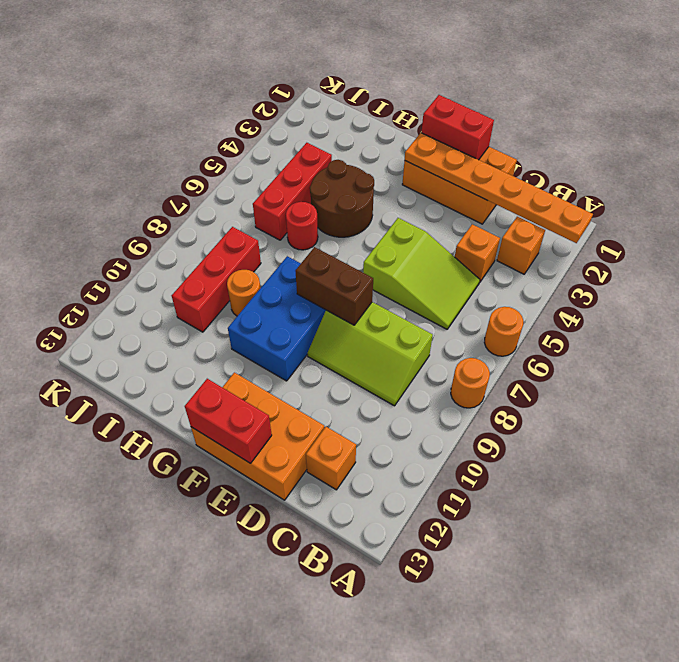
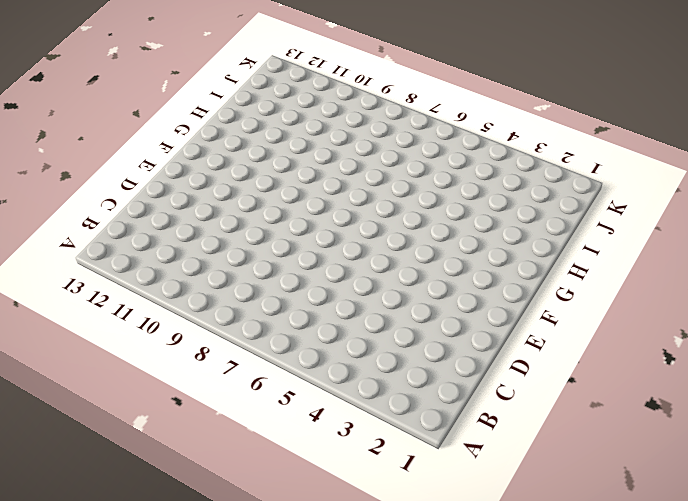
none -> orange round brick A6 level 1
none -> orange round brick A8 level 1
none -> orange brick B3 level 1

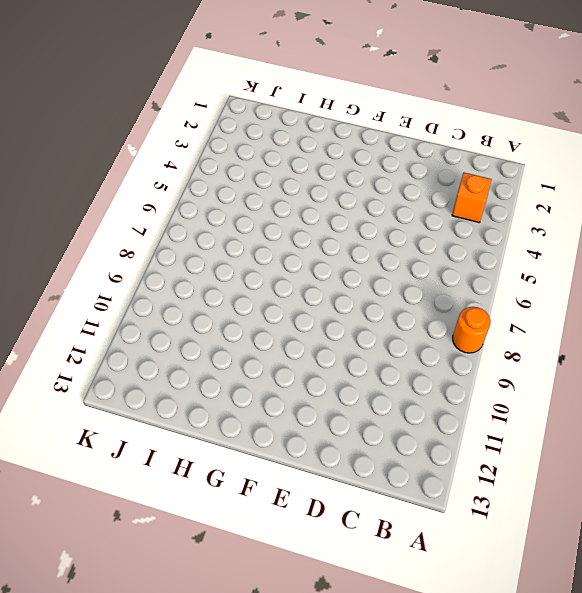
none -> orange round brick A6 level 1
none -> orange brick C4 level 1
none -> lime slope C5:E6 level 1 top E

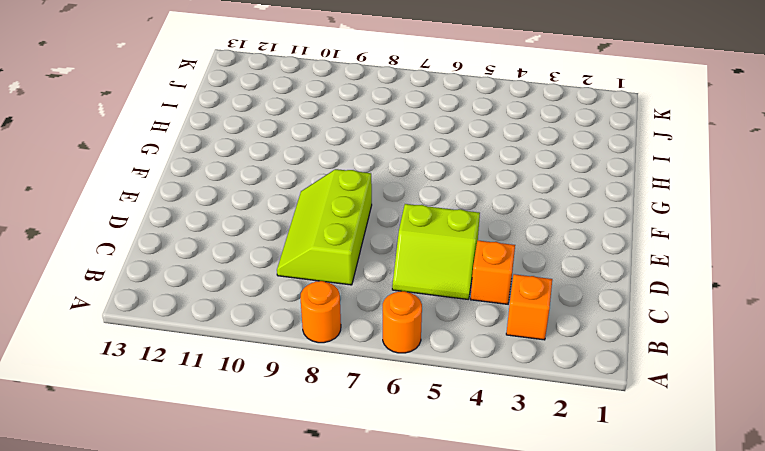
lime slope C5:D6 level 1 top D -> lime slope C5:E6 level 1 top E
none -> orange brick C12 level 1
none -> orange brick D1:F2 level 1
none -> orange brick D12:F13 level 1

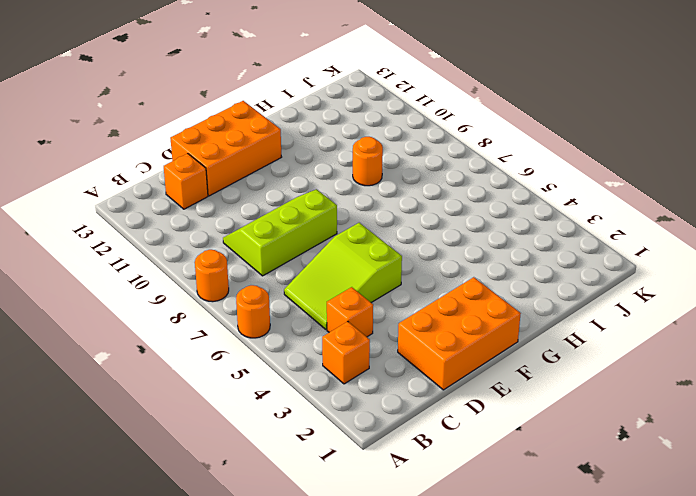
none -> blue brick F8:G10 level 1
none -> brown round brick G4:H5 level 1
none -> red round brick H6 level 1

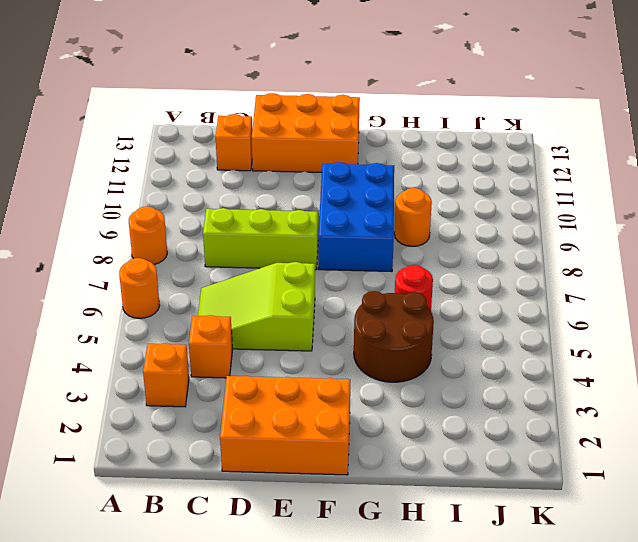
none -> red brick I4:I6 level 1
none -> red brick I8:I10 level 1
none -> orange plate A2:F2 level 2

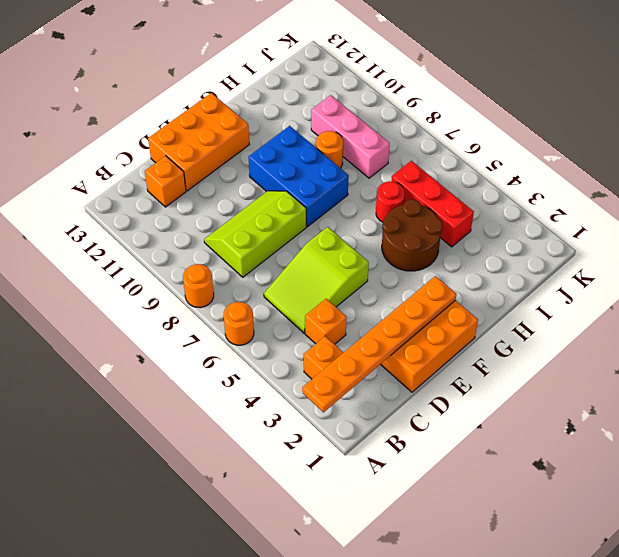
pink brick I8:I10 level 1 -> red brick I8:I10 level 1
none -> red brick E1:F1 level 2
none -> brown brick E8:F8 level 2
none -> red brick E13:F13 level 2

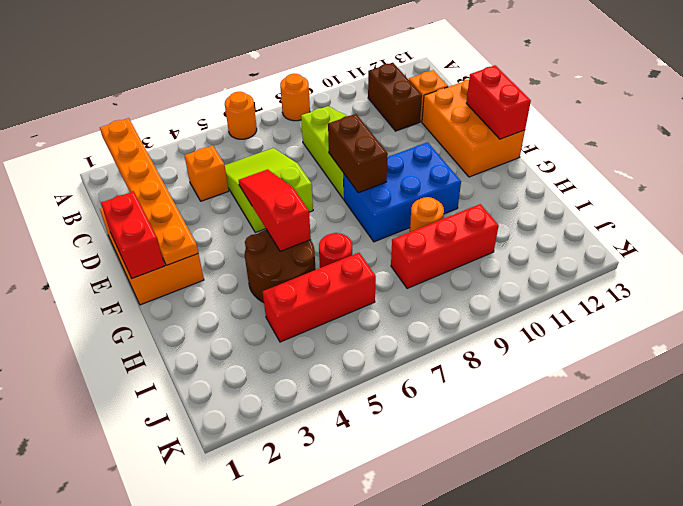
brown brick B11:C11 level 1 -> none
red slope E5:G5 level 2 top G -> none
none -> orange brick B3 level 1

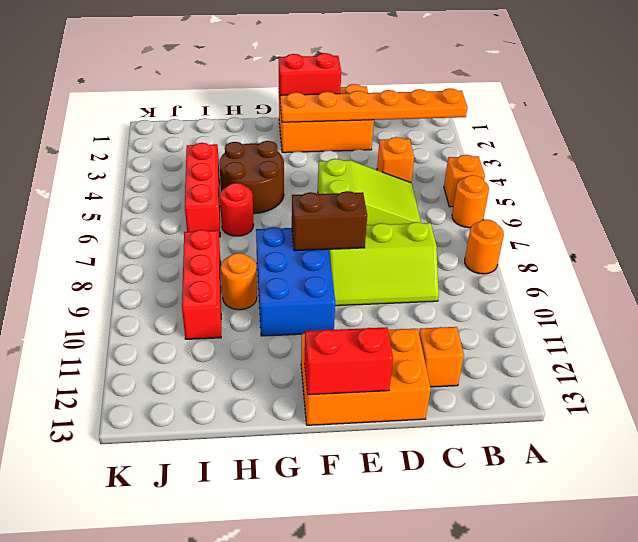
orange brick A5 level 1 -> orange brick B3 level 1

